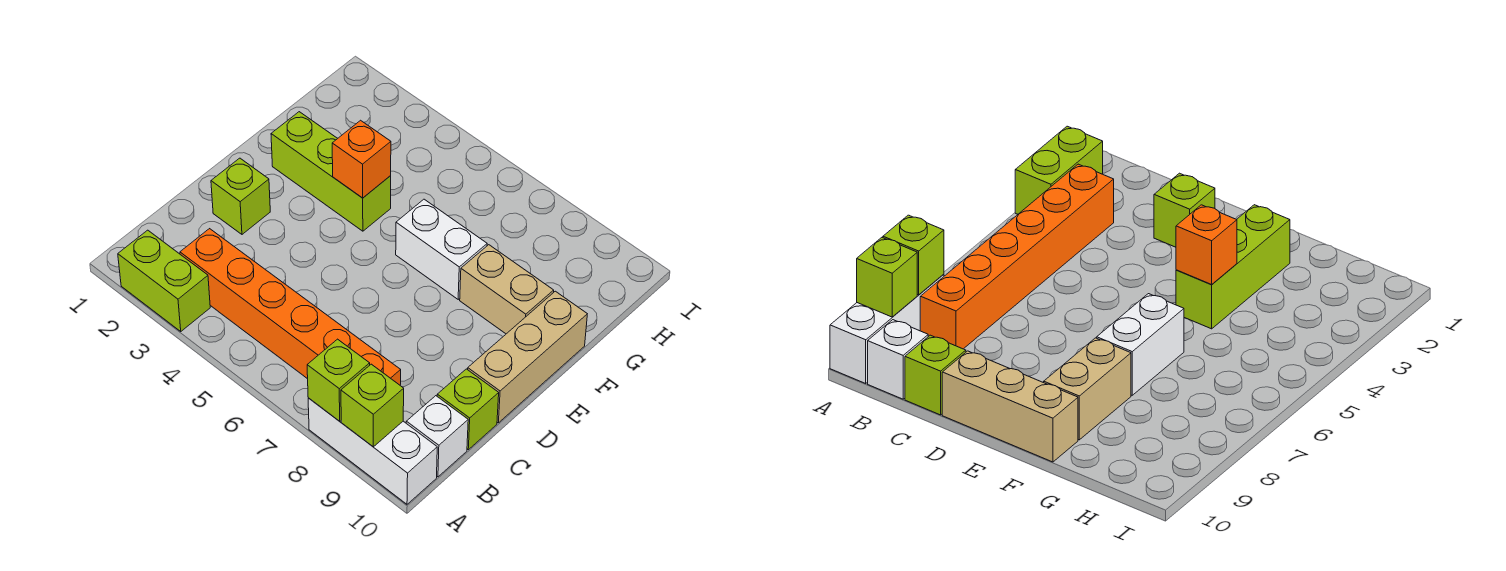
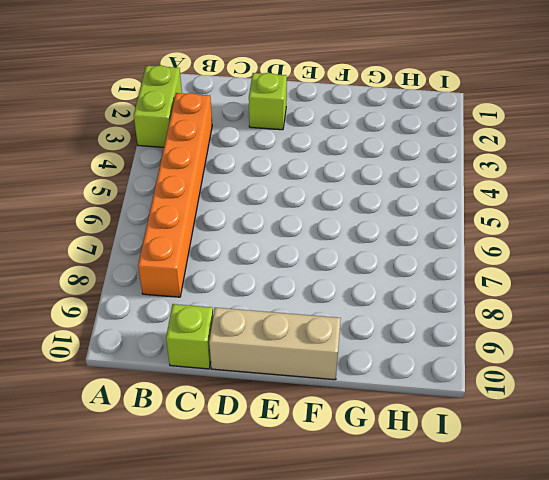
none -> white brick A8:A10 level 1
none -> white brick B10 level 1
none -> lime brick F2:F4 level 1

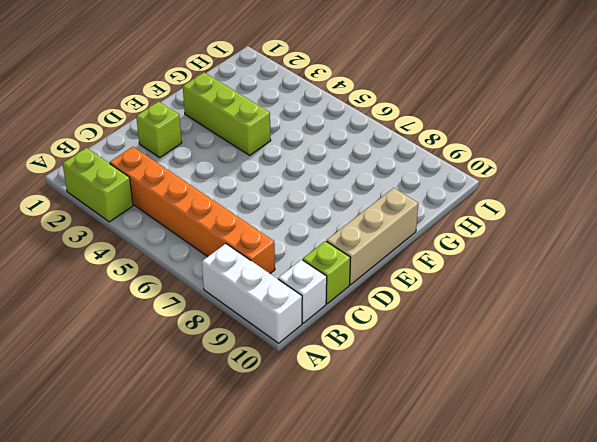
none -> white brick F6:F7 level 1
none -> tan brick F8:F9 level 1
none -> lime brick A8 level 2

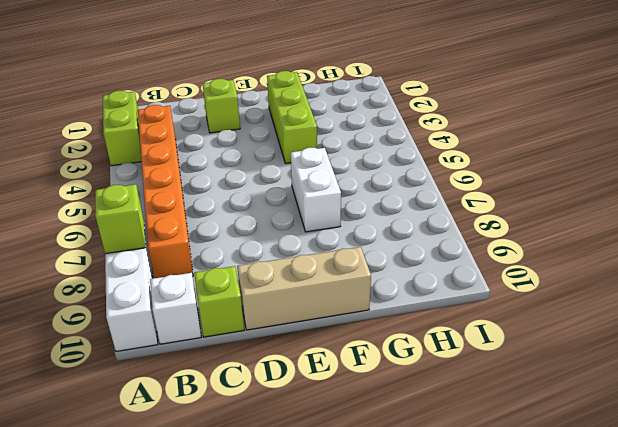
none -> tan brick F8:F9 level 1
none -> lime brick A9 level 2
none -> orange brick F4 level 2

